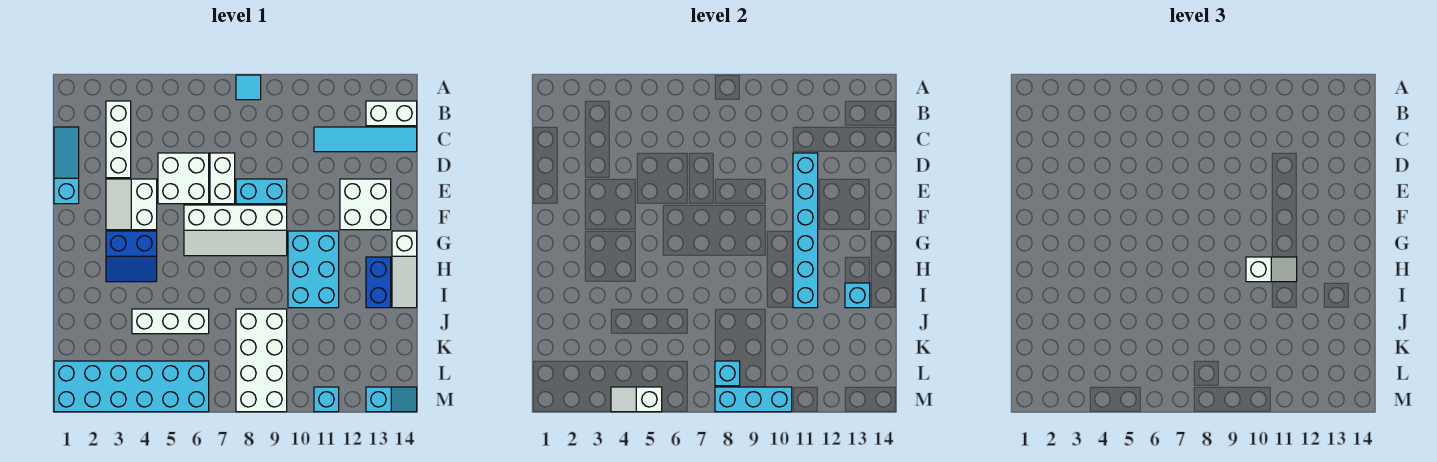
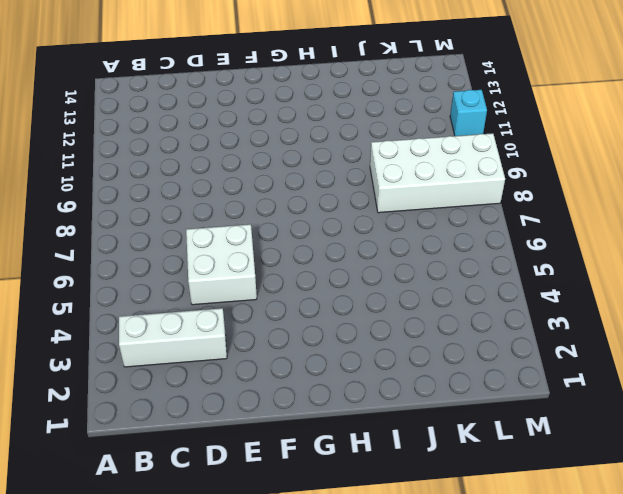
none -> cyan tile A8 level 1
none -> white brick B13:B14 level 1
none -> cyan slope C1:E1 level 1 top E

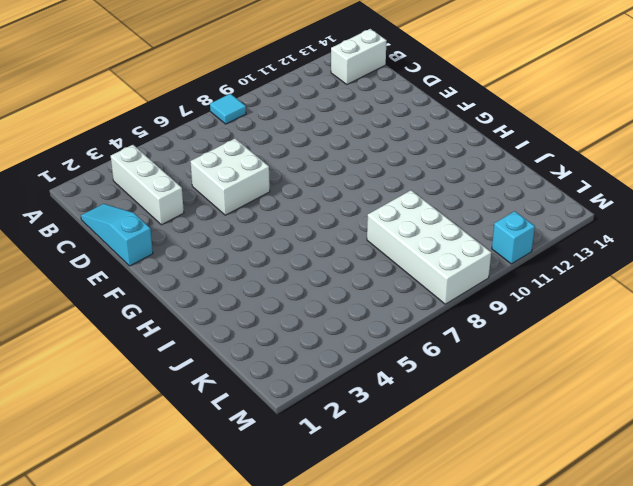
none -> cyan tile C11:C14 level 1
none -> white brick D7:E7 level 1
none -> white slope E3:F4 level 1 top 4

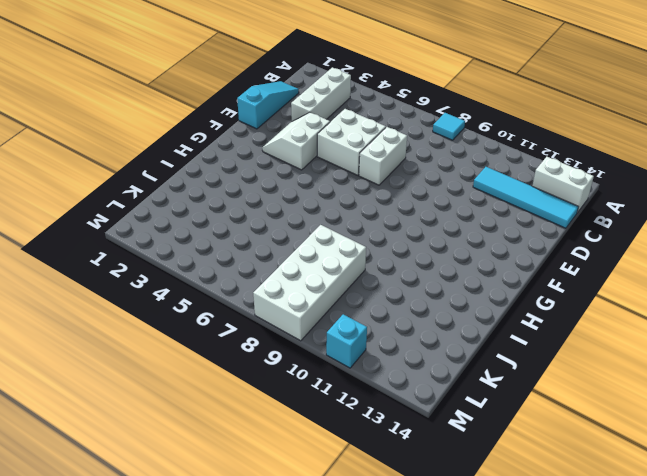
none -> cyan brick E8:E9 level 1
none -> white brick E12:F13 level 1
none -> white slope F6:G9 level 1 top F

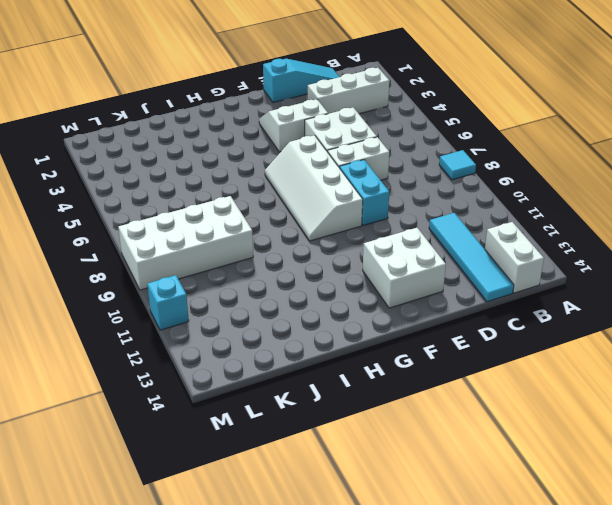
none -> blue slope G3:H4 level 1 top G
none -> cyan brick G10:I11 level 1
none -> white slope G14:I14 level 1 top G

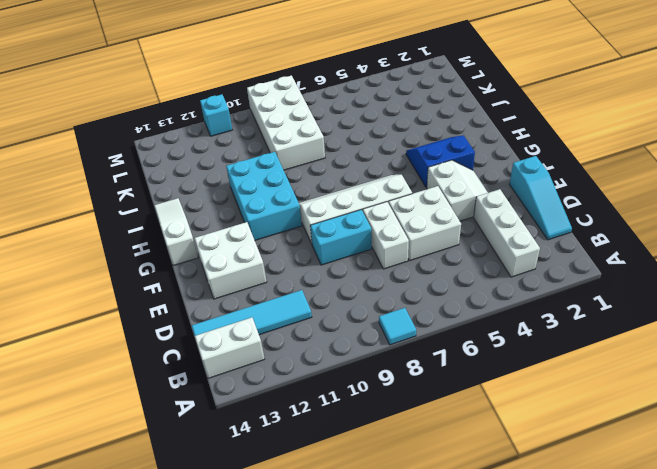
none -> blue brick H13:I13 level 1
none -> white brick J4:J6 level 1
none -> cyan brick L1:M6 level 1

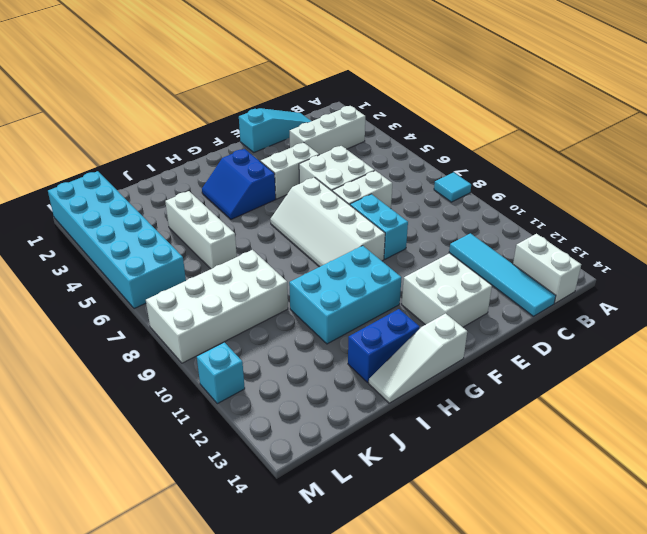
none -> cyan slope M13:M14 level 1 top 13
none -> cyan brick D11:I11 level 2
none -> cyan brick I13 level 2

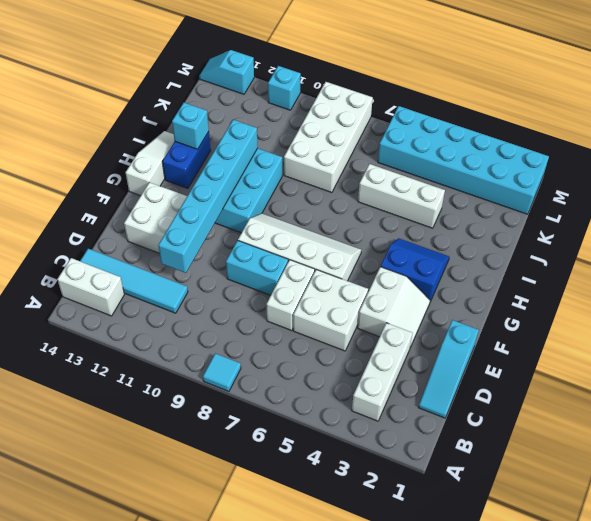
none -> cyan brick L8 level 2
none -> white slope M4:M5 level 2 top 5
none -> cyan brick M8:M10 level 2

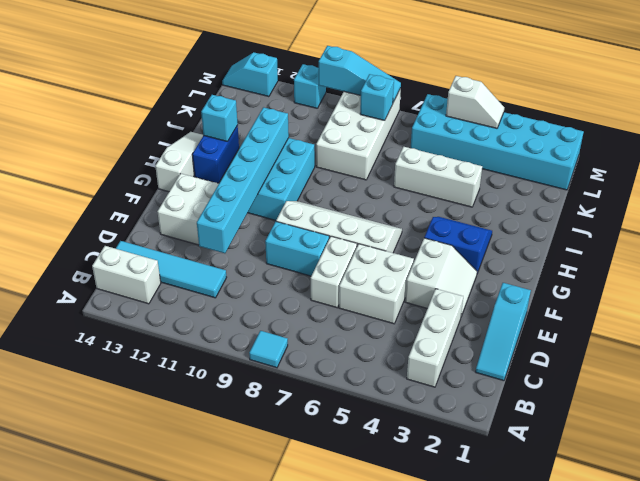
cyan slope M8:M10 level 2 top 10 -> cyan brick M8:M10 level 2
none -> white slope H10:H11 level 3 top 10

